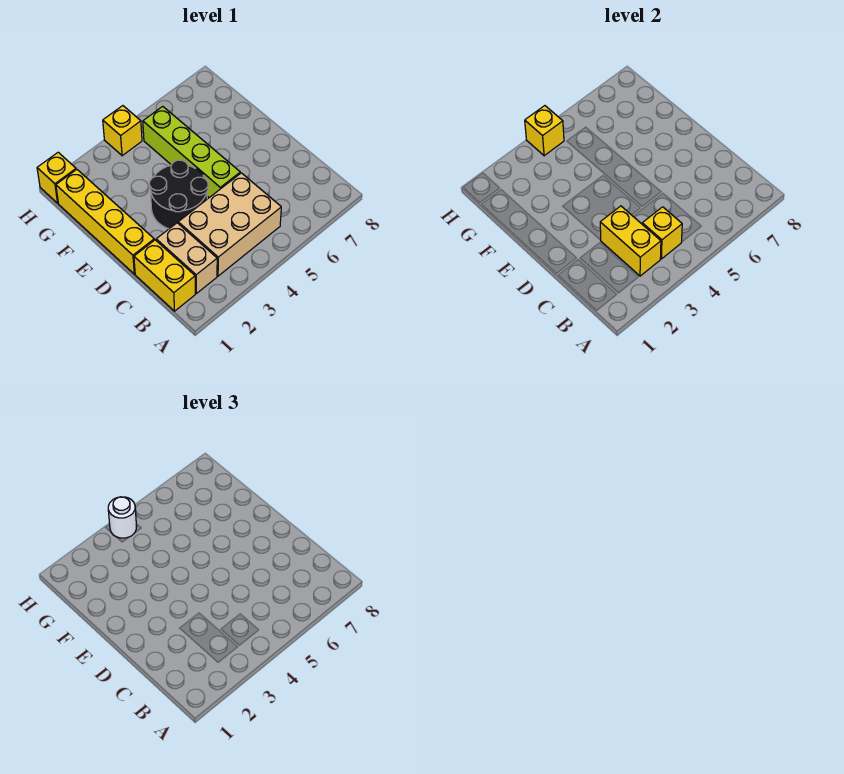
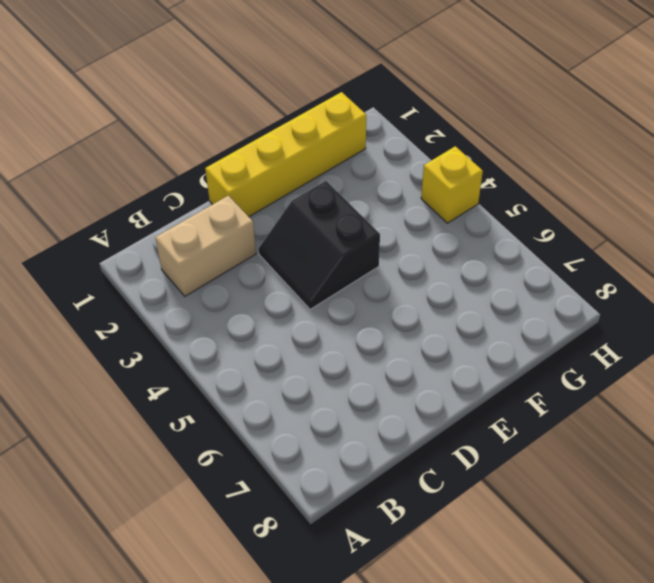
black slope D3:E4 level 1 top E -> black round brick D3:E4 level 1
none -> yellow brick B1:C1 level 1
none -> tan brick B3:C5 level 1
none -> lime brick D5:G5 level 1

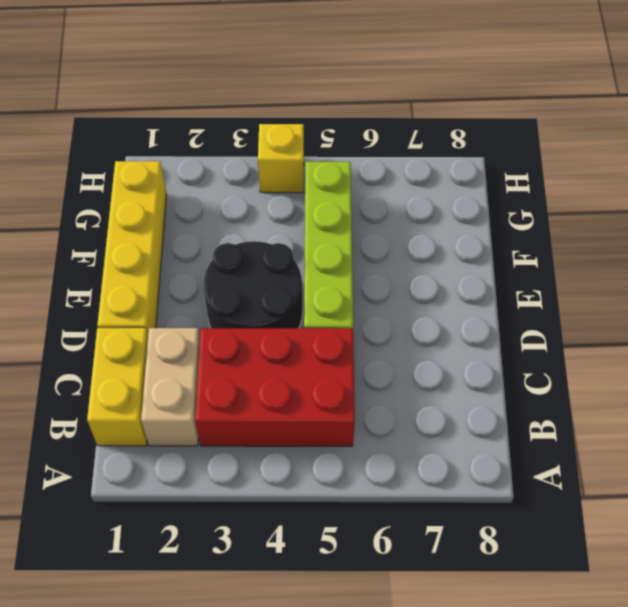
red brick B3:C5 level 1 -> tan brick B3:C5 level 1
none -> yellow brick H1 level 1
none -> yellow brick B3:C3 level 2
none -> yellow brick B4 level 2

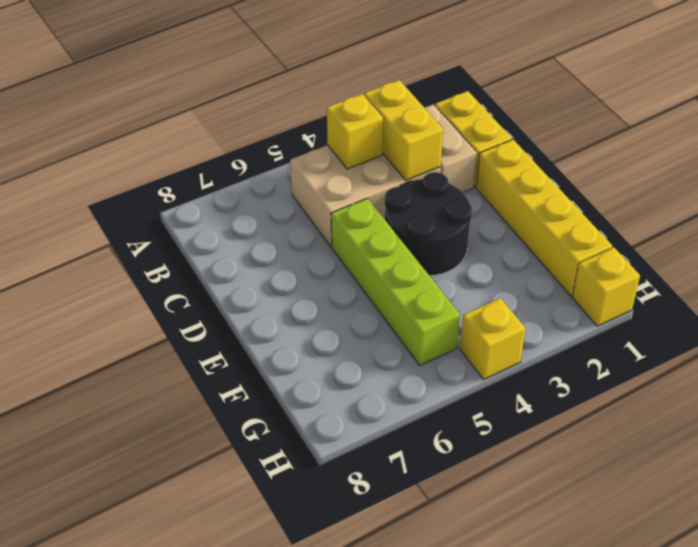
none -> yellow brick H4 level 2
none -> white round brick H4 level 3

